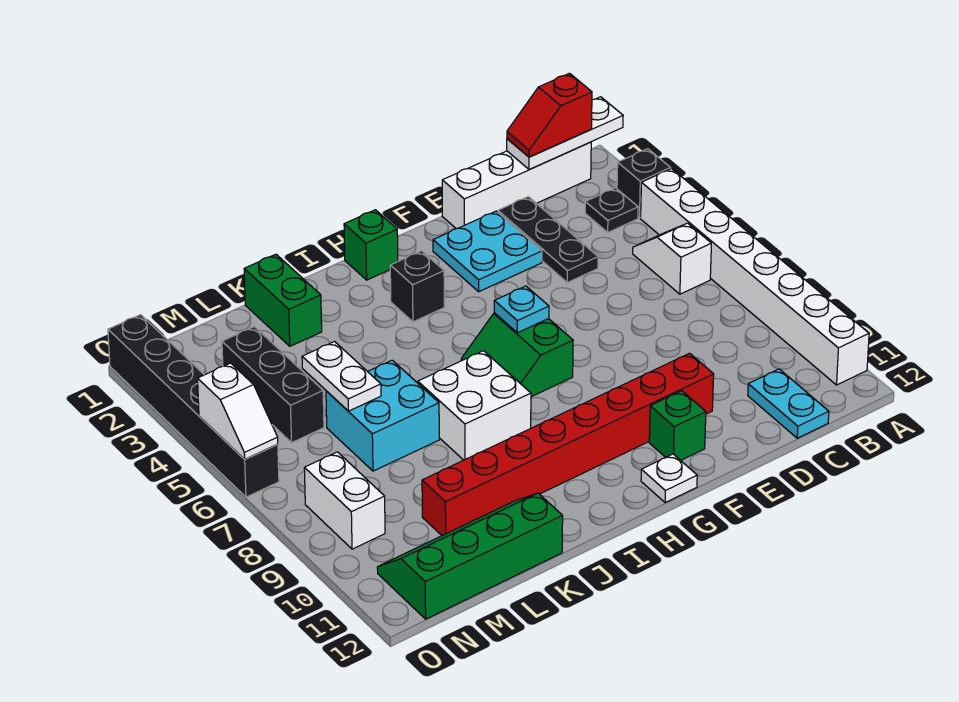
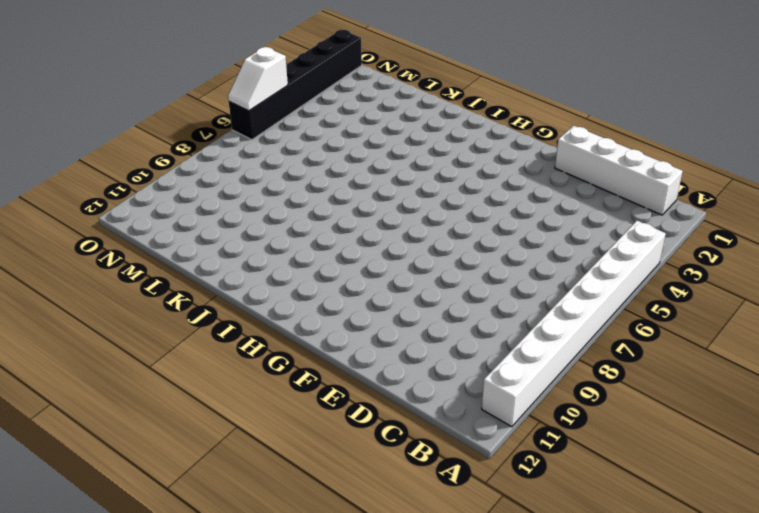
none -> black brick A3 level 1
none -> black plate B3 level 1
none -> white slope B5:B6 level 1 top 6

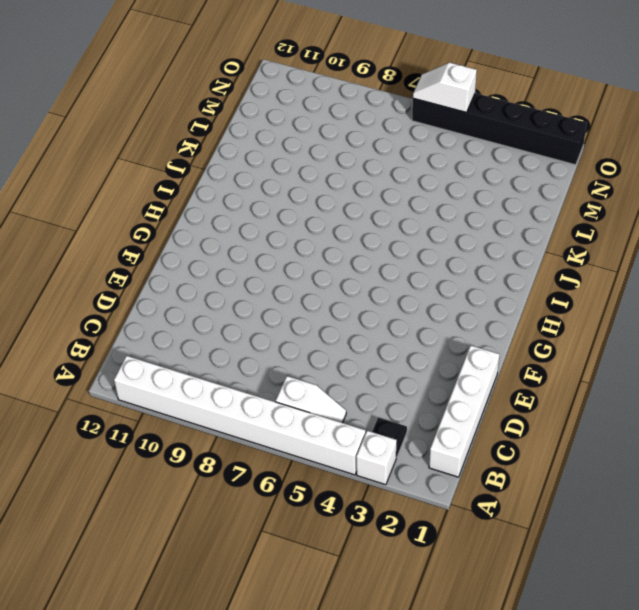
white brick A3 level 1 -> black brick A3 level 1
none -> cyan plate C11:C12 level 1
none -> black plate D2:D4 level 1
none -> cyan plate E2:F3 level 1

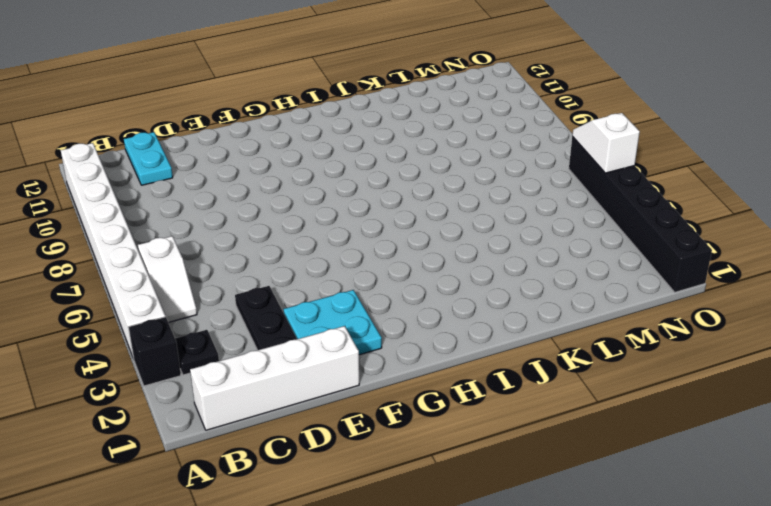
none -> red brick E10:L10 level 1
none -> green brick F11 level 1
none -> green slope G6:H7 level 1 top G

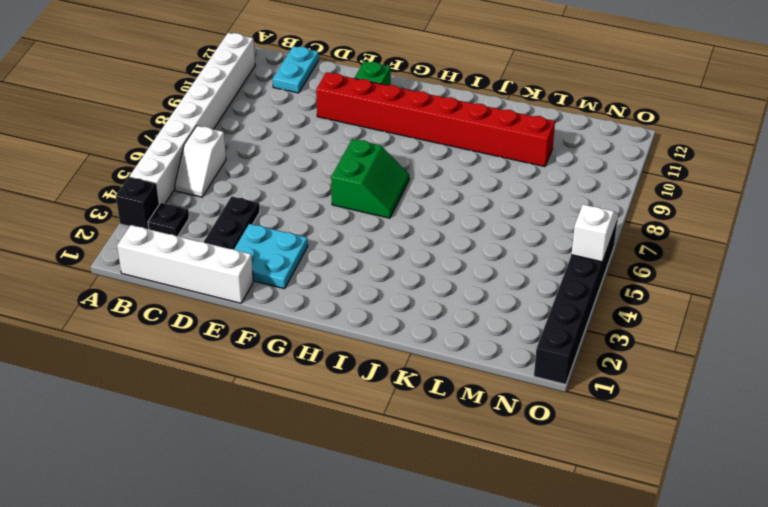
none -> white plate G12 level 1
none -> green brick H1 level 1
none -> black brick H3 level 1

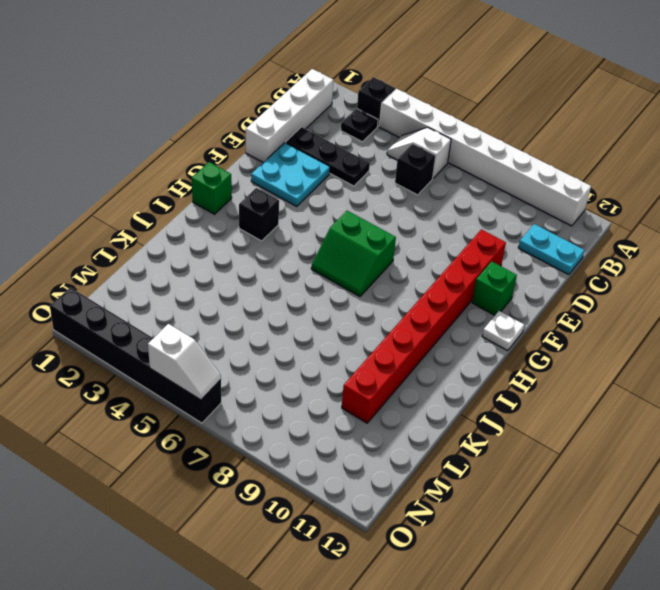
black brick C6 level 1 -> none
none -> white brick I7:J8 level 1
none -> green brick K1:K2 level 1
none -> cyan brick K6:L7 level 1

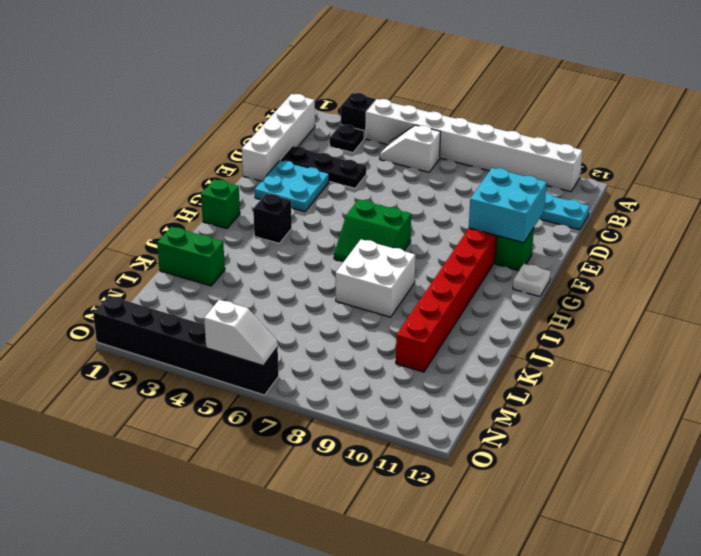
cyan brick E10:F11 level 2 -> cyan brick K6:L7 level 1
none -> green slope K11:N12 level 1 top 12
none -> black brick M3:M5 level 1
none -> white brick N8:N9 level 1

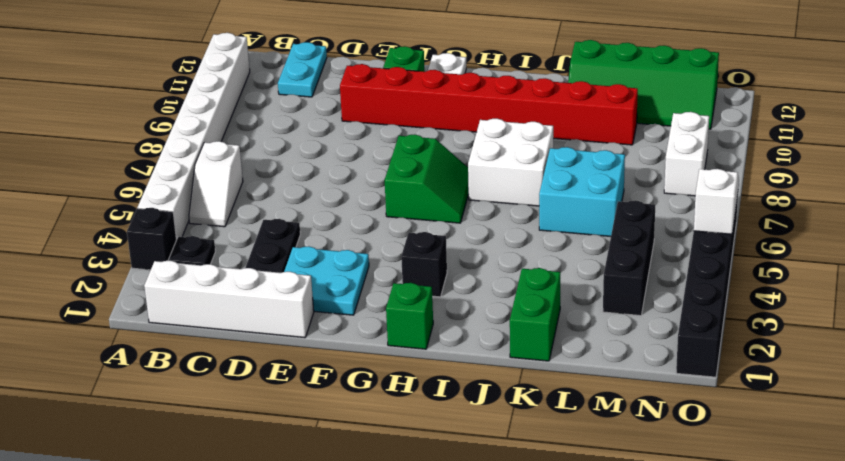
none -> white plate A1:C1 level 2
none -> cyan plate G6 level 2
none -> white plate L5:L6 level 2

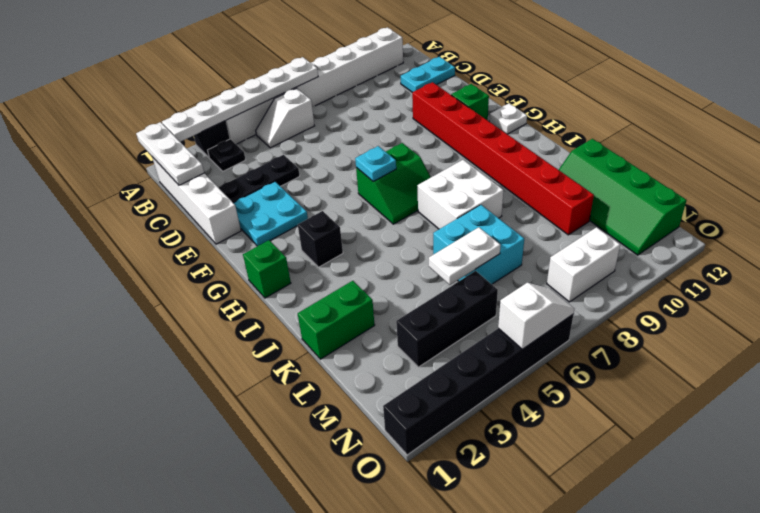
white plate A2:A7 level 2 -> none
none -> red slope B1:C1 level 3 top B

